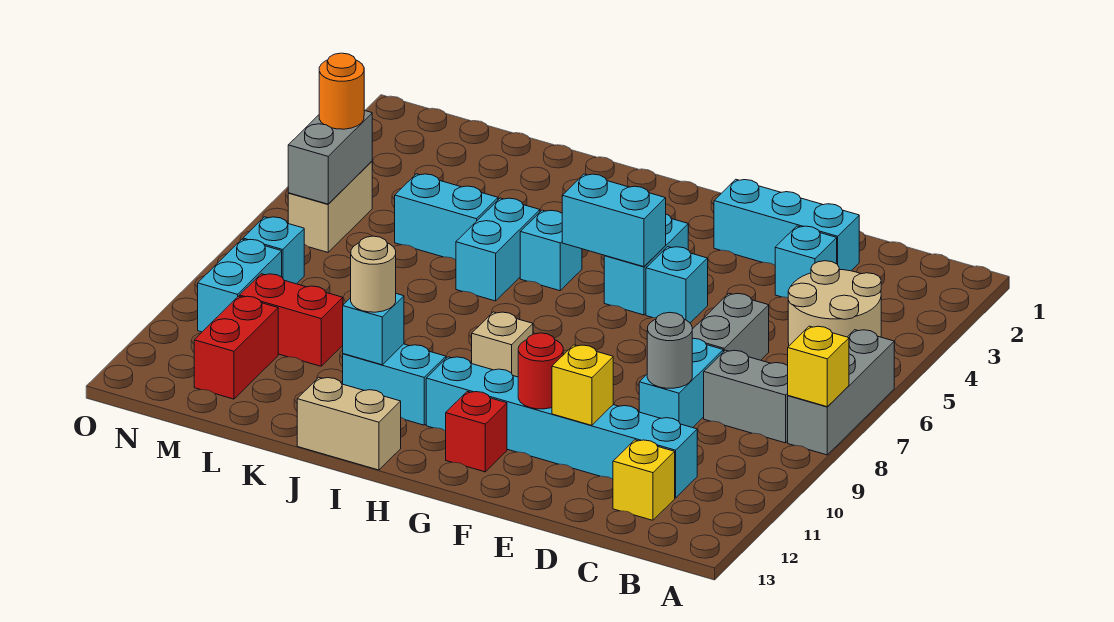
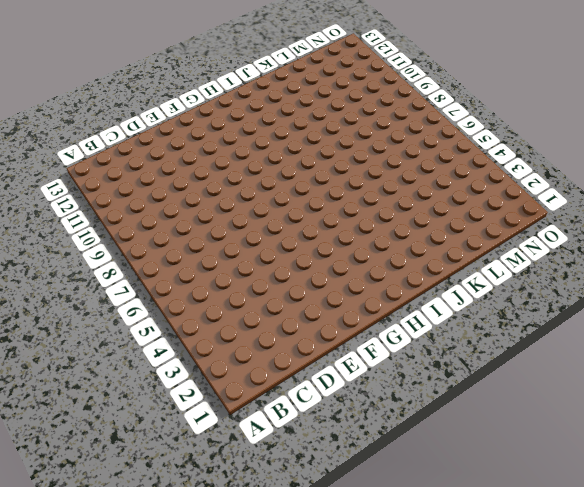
none -> grey brick A6:A8 level 1
none -> tan round brick B4:C5 level 1
none -> grey brick B8:C8 level 1
none -> cyan brick C11:H11 level 1

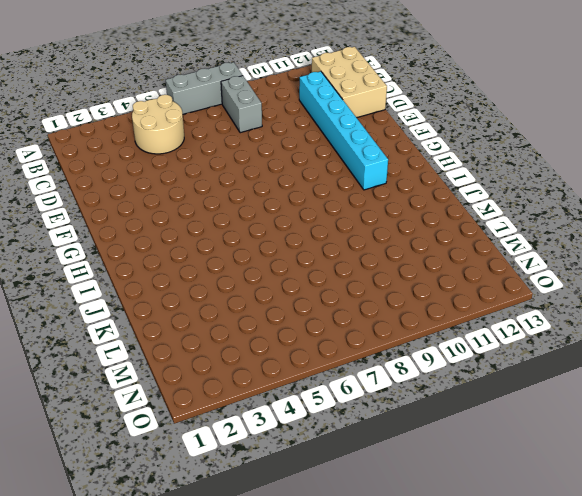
tan brick B12:D13 level 1 -> yellow brick C12 level 1
none -> cyan brick D2:F2 level 1
none -> cyan brick D3 level 1
none -> grey brick D6:D7 level 1
none -> cyan brick D8:D9 level 1

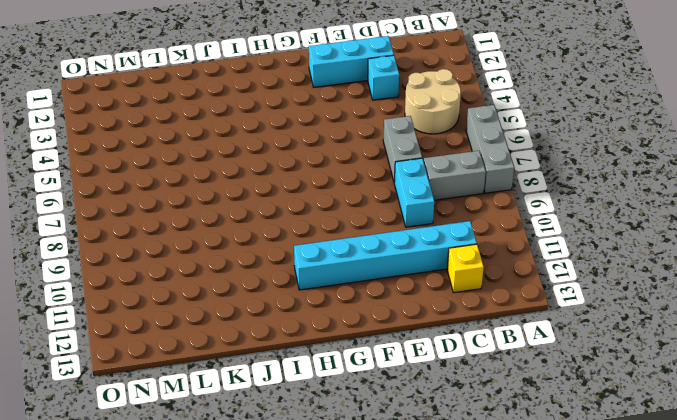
none -> cyan brick F5 level 1
none -> cyan brick G4:G5 level 1
none -> red brick G12 level 1
none -> tan brick H9 level 1

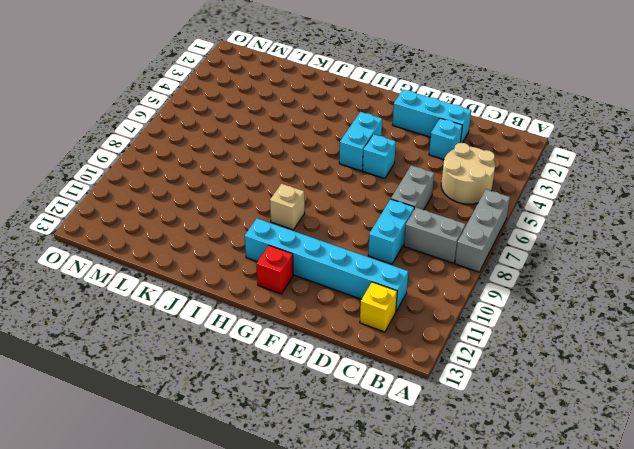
none -> cyan brick I5 level 1
none -> cyan brick I11:J11 level 1
none -> tan brick I13:J13 level 1
none -> cyan brick J5:J6 level 1

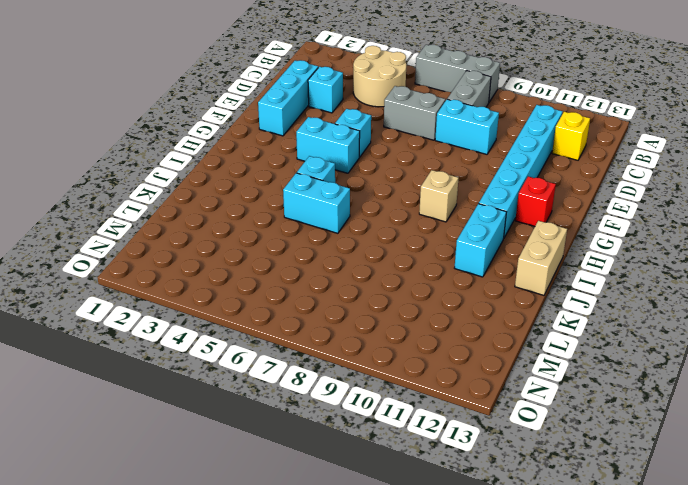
none -> cyan brick K5:L5 level 1
none -> red brick L10:M10 level 1
none -> red brick M11:M12 level 1
none -> tan brick N5:N6 level 1

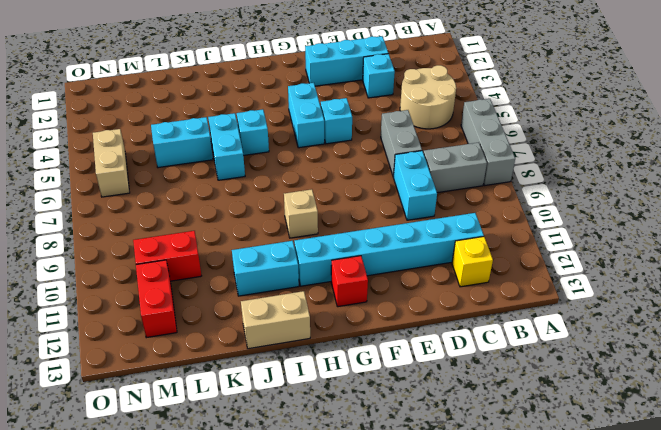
none -> cyan brick N8 level 1
none -> cyan brick N9:N10 level 1
none -> yellow brick A8 level 2
none -> grey round brick D9 level 2

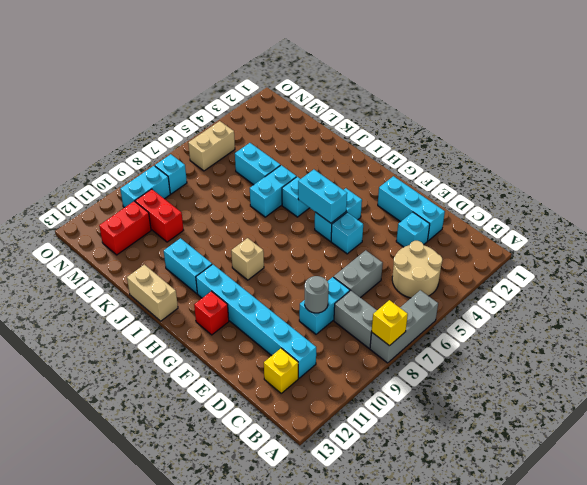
none -> yellow brick E11 level 2
none -> red round brick F11 level 2
none -> cyan brick J11 level 2
none -> grey brick N5:N6 level 2

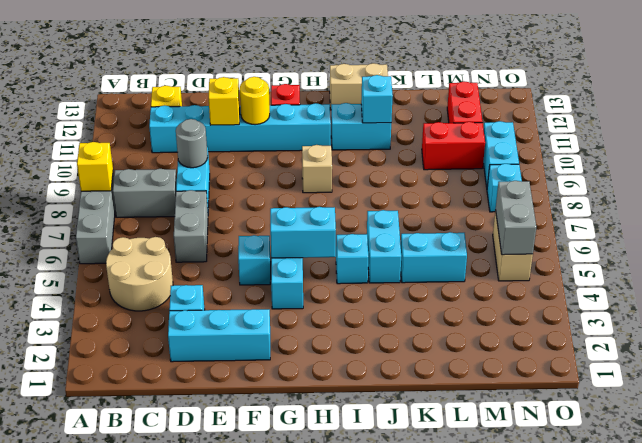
yellow round brick F11 level 2 -> red round brick F11 level 2
none -> tan round brick J11 level 3
none -> orange round brick N5 level 3

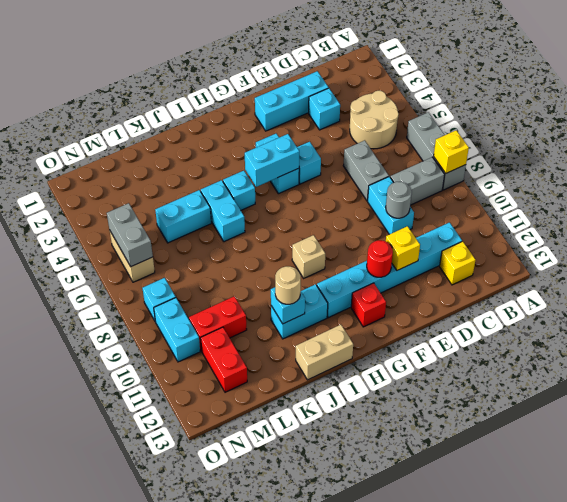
none -> orange round brick N5 level 3

